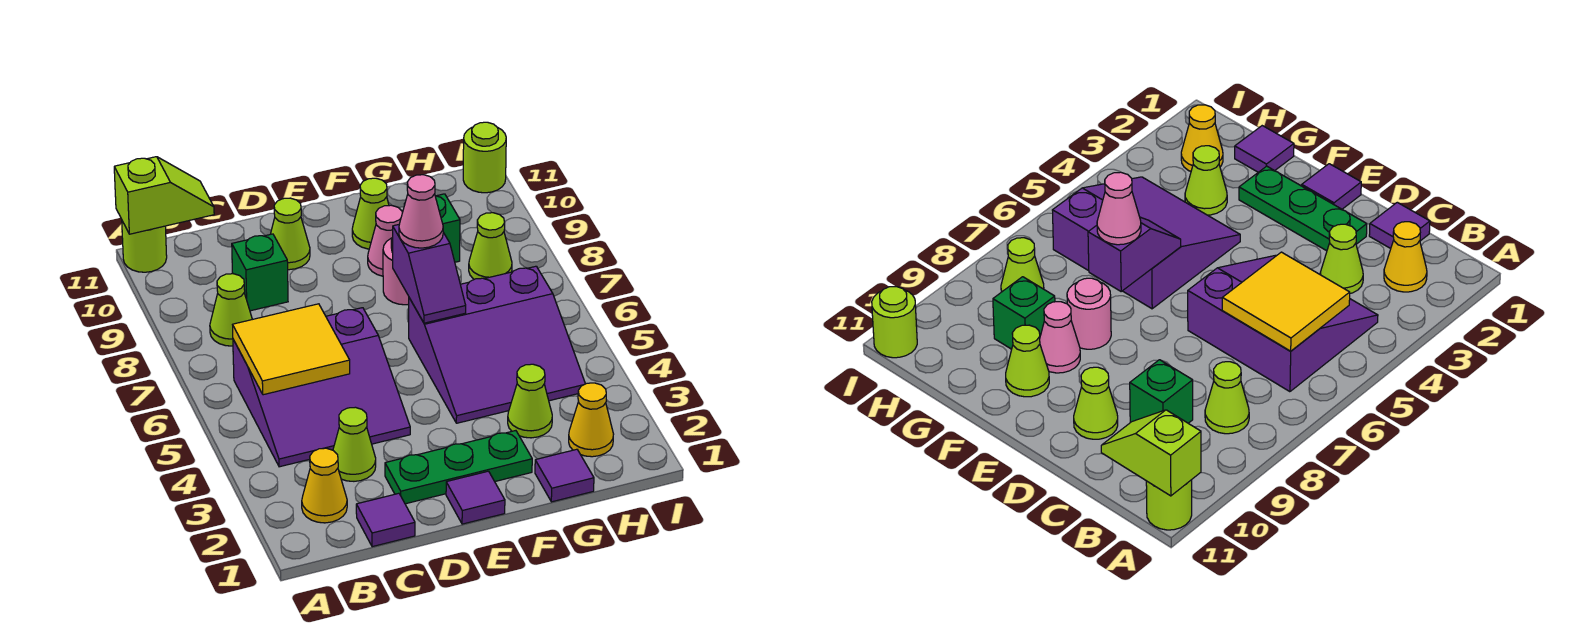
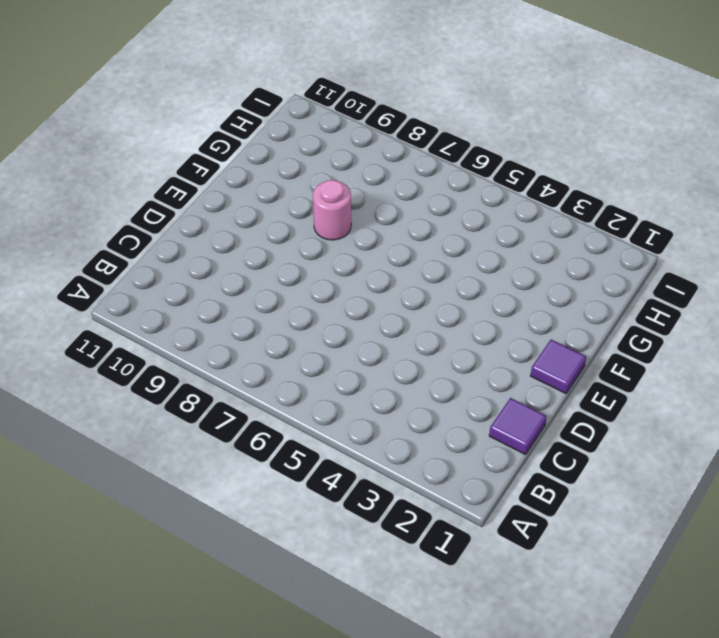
none -> lime round brick A11 level 1
none -> yellow cone B2 level 1
none -> purple slope B4:D6 level 1 top 6

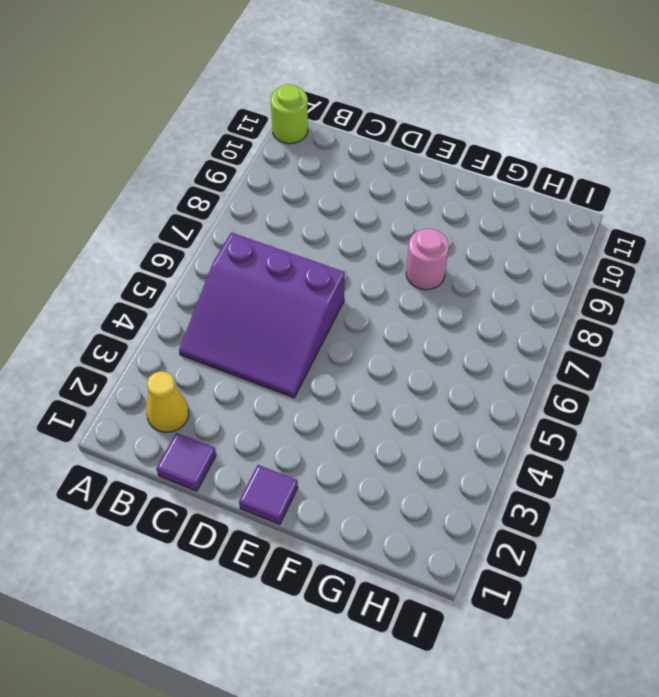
none -> lime cone B8 level 1
none -> lime cone C3 level 1
none -> green brick C9 level 1

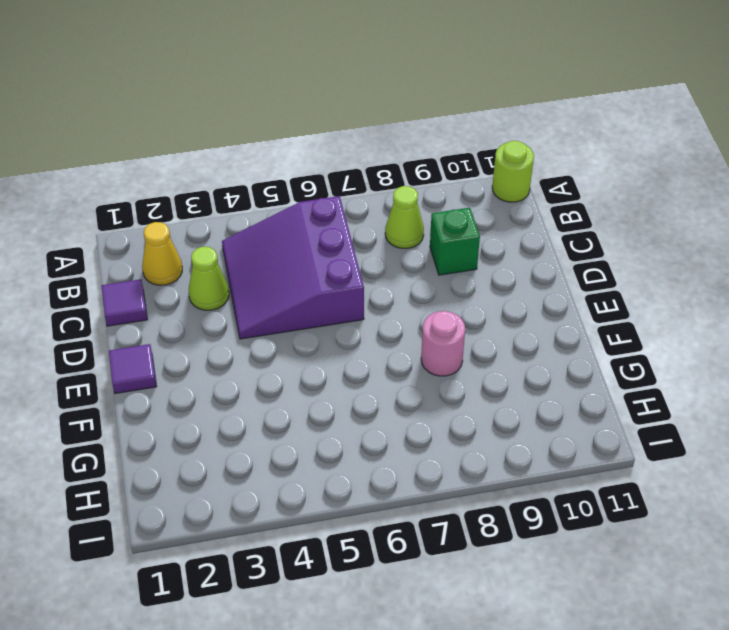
none -> green plate D2:F2 level 1
none -> lime cone D10 level 1
none -> purple slope F4:H6 level 1 top 6

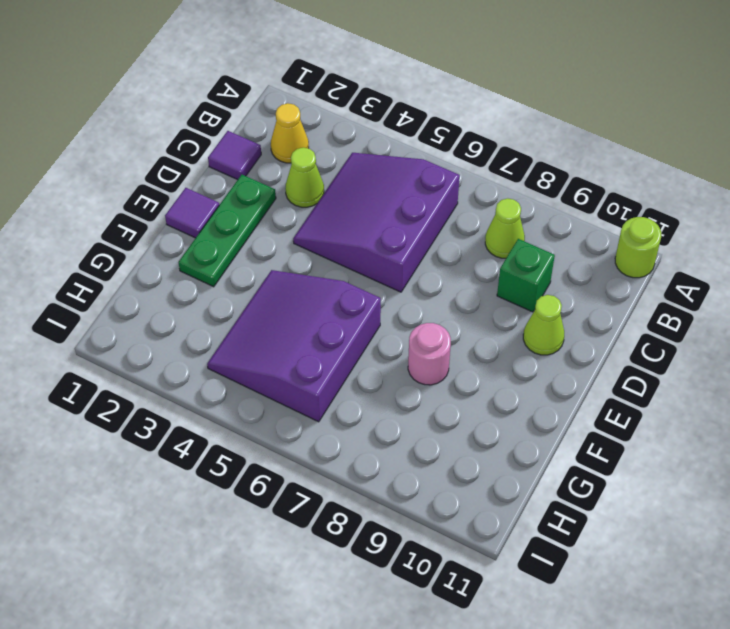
none -> pink cone F9 level 1
none -> lime cone F10 level 1
none -> purple tile G1 level 1

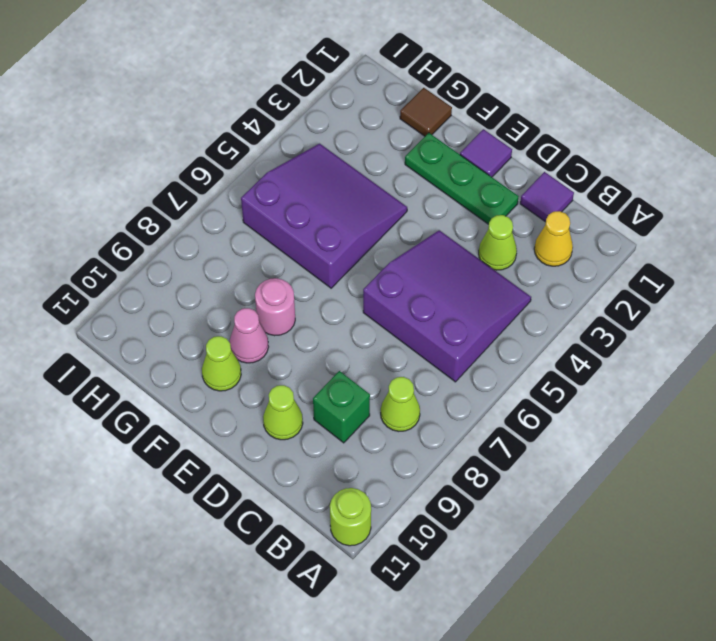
brown tile G1 level 1 -> purple tile G1 level 1
none -> lime cone G3 level 1
none -> green brick G9 level 1
none -> yellow cone H2 level 1

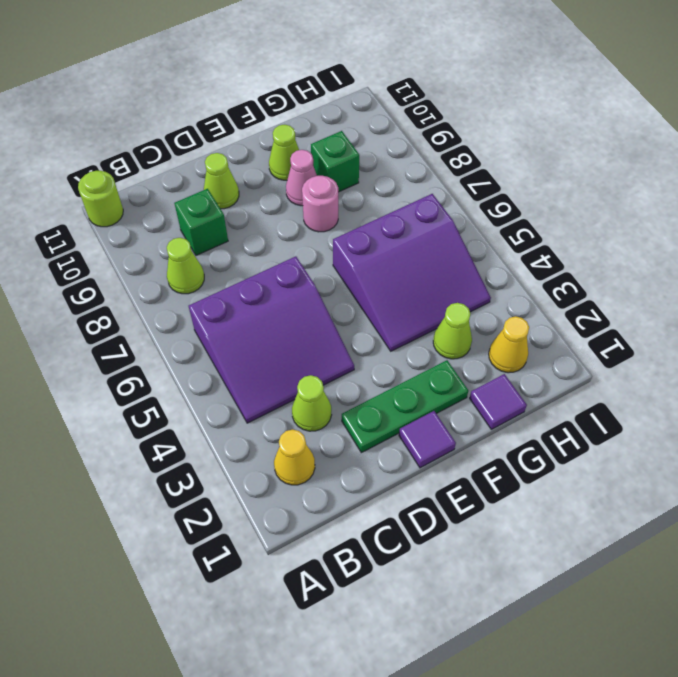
none -> purple tile C1 level 1
none -> lime cone H8 level 1
none -> lime round brick I11 level 1

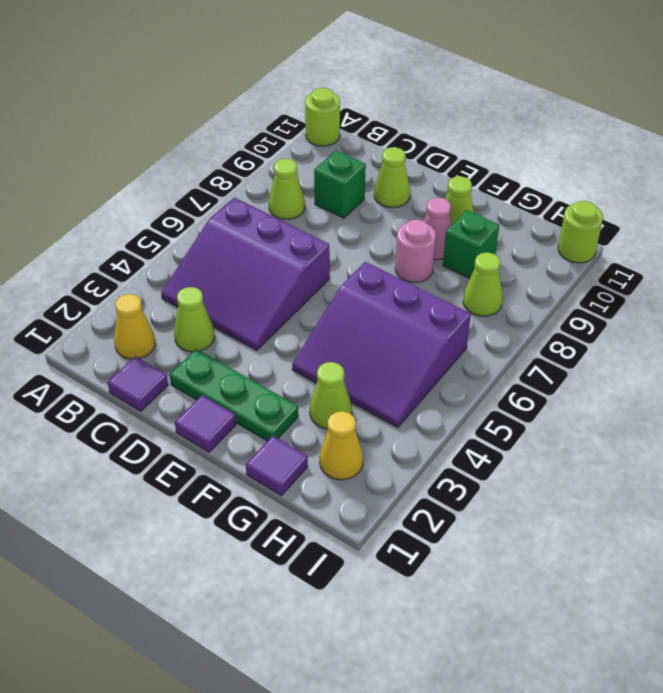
none -> lime slope A11:B11 level 2 top A
none -> yellow tile B5:C6 level 2
none -> purple slope F6:F7 level 2 top 7

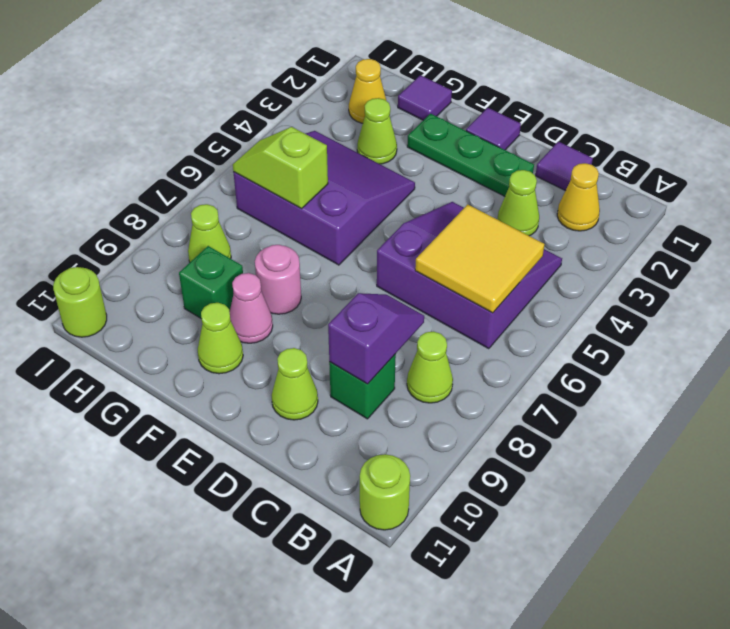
purple slope C8:C9 level 2 top 9 -> purple slope F6:F7 level 2 top 7
lime slope G6:H6 level 2 top G -> lime slope A11:B11 level 2 top A
none -> pink cone F7 level 3

